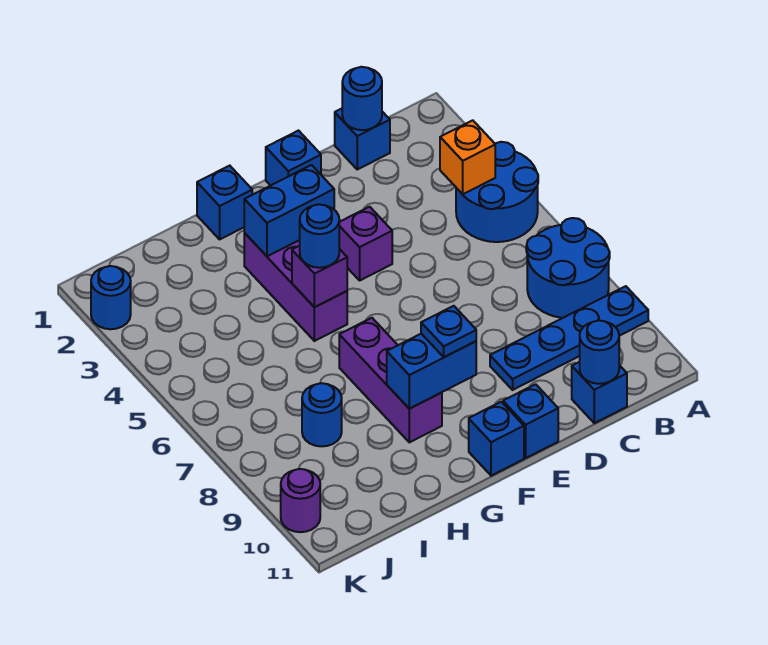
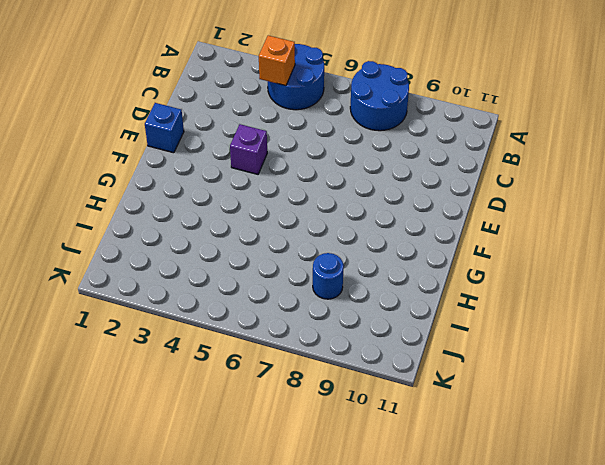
none -> blue plate A9:D9 level 1
none -> blue brick C1 level 1
none -> blue brick C11 level 1

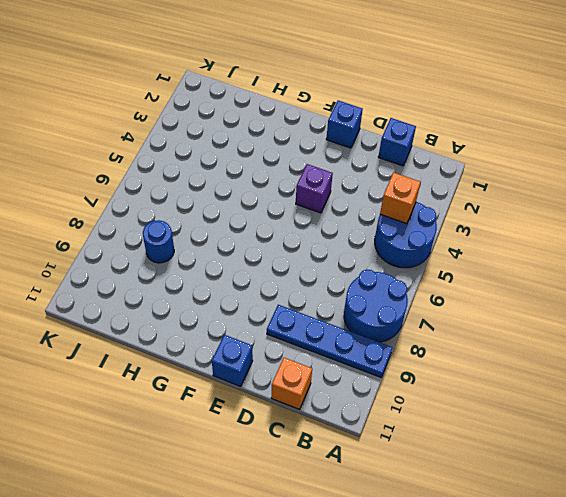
orange brick C11 level 1 -> blue brick C11 level 1
none -> blue brick F11 level 1
none -> blue brick G1 level 1
none -> purple brick G3:G5 level 1

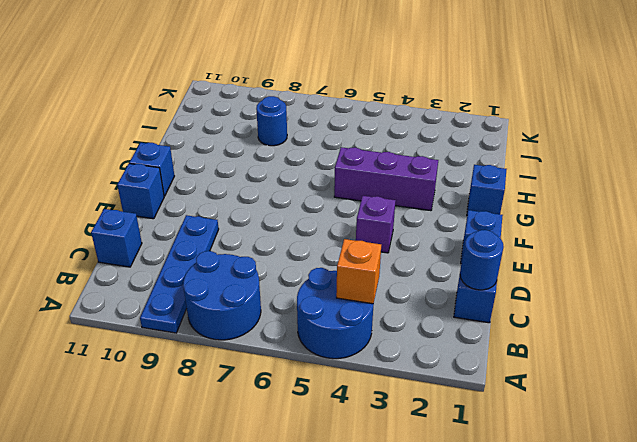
none -> purple brick G7:G9 level 1
none -> blue round brick K2 level 1
none -> purple round brick K10 level 1

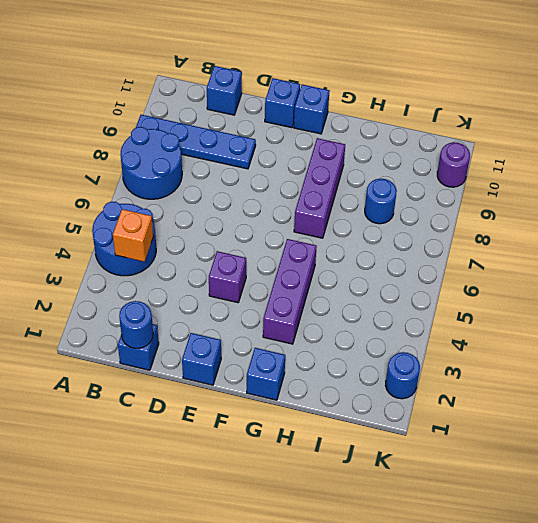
none -> blue round brick C11 level 2
none -> blue brick F3:G3 level 2
none -> blue brick F9:G9 level 2

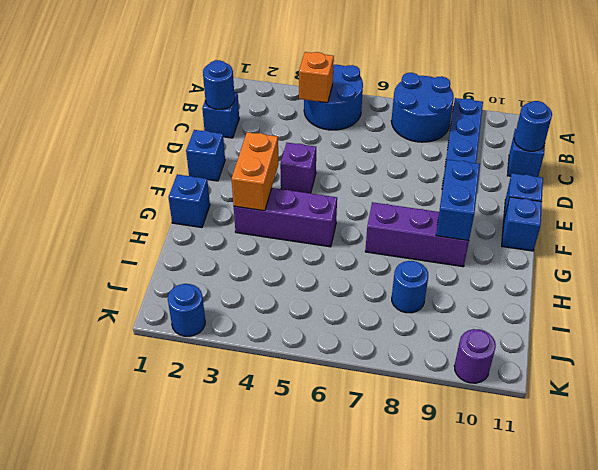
orange brick F3:G3 level 2 -> blue brick F3:G3 level 2
none -> purple brick G5 level 2
none -> blue plate F9 level 3
none -> blue round brick G5 level 3

